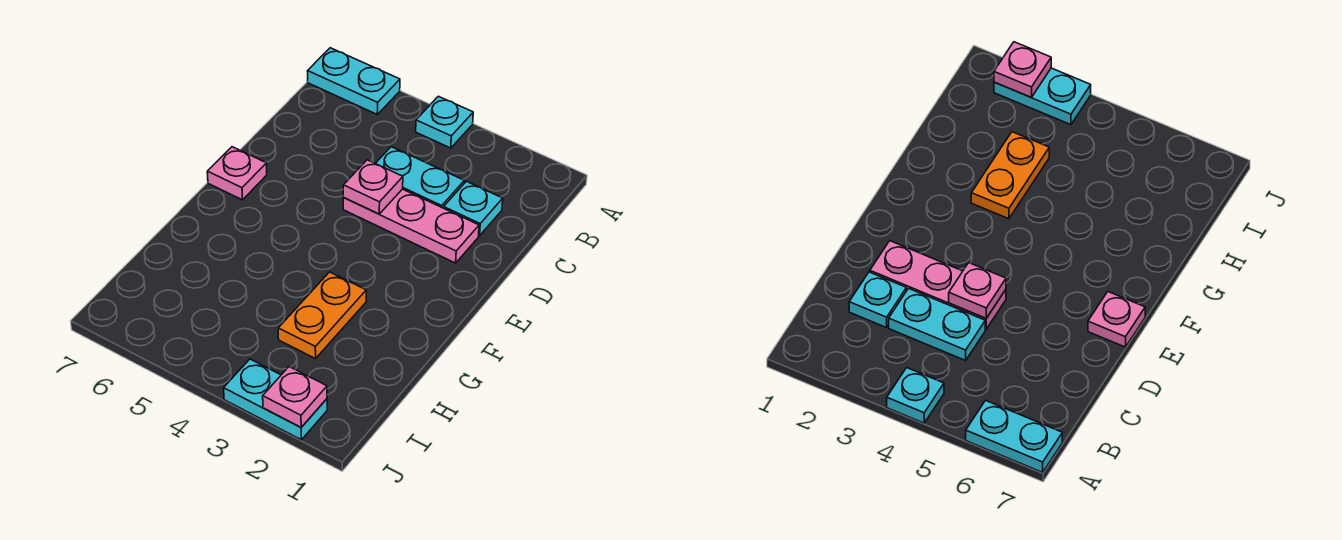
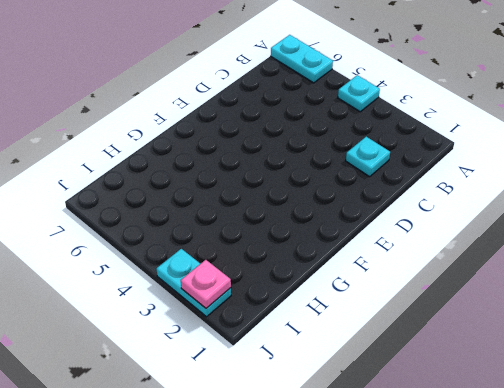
none -> cyan plate C3:C4 level 1
none -> pink plate D2:D4 level 1

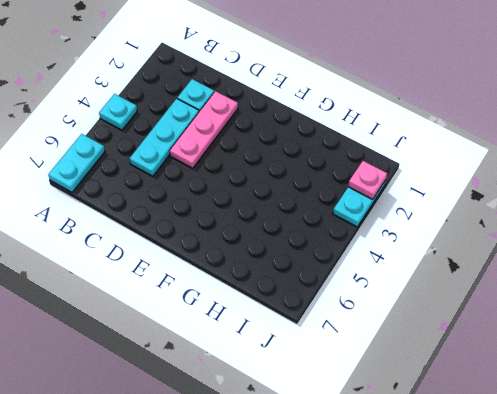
cyan plate C3:C5 level 1 -> cyan plate C3:C4 level 1
none -> pink plate E7 level 1
none -> orange plate G3:H3 level 1

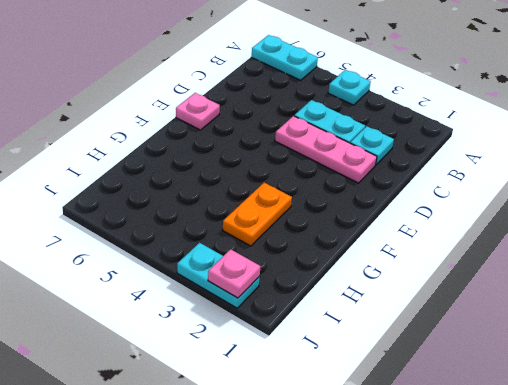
none -> pink plate D4 level 2

